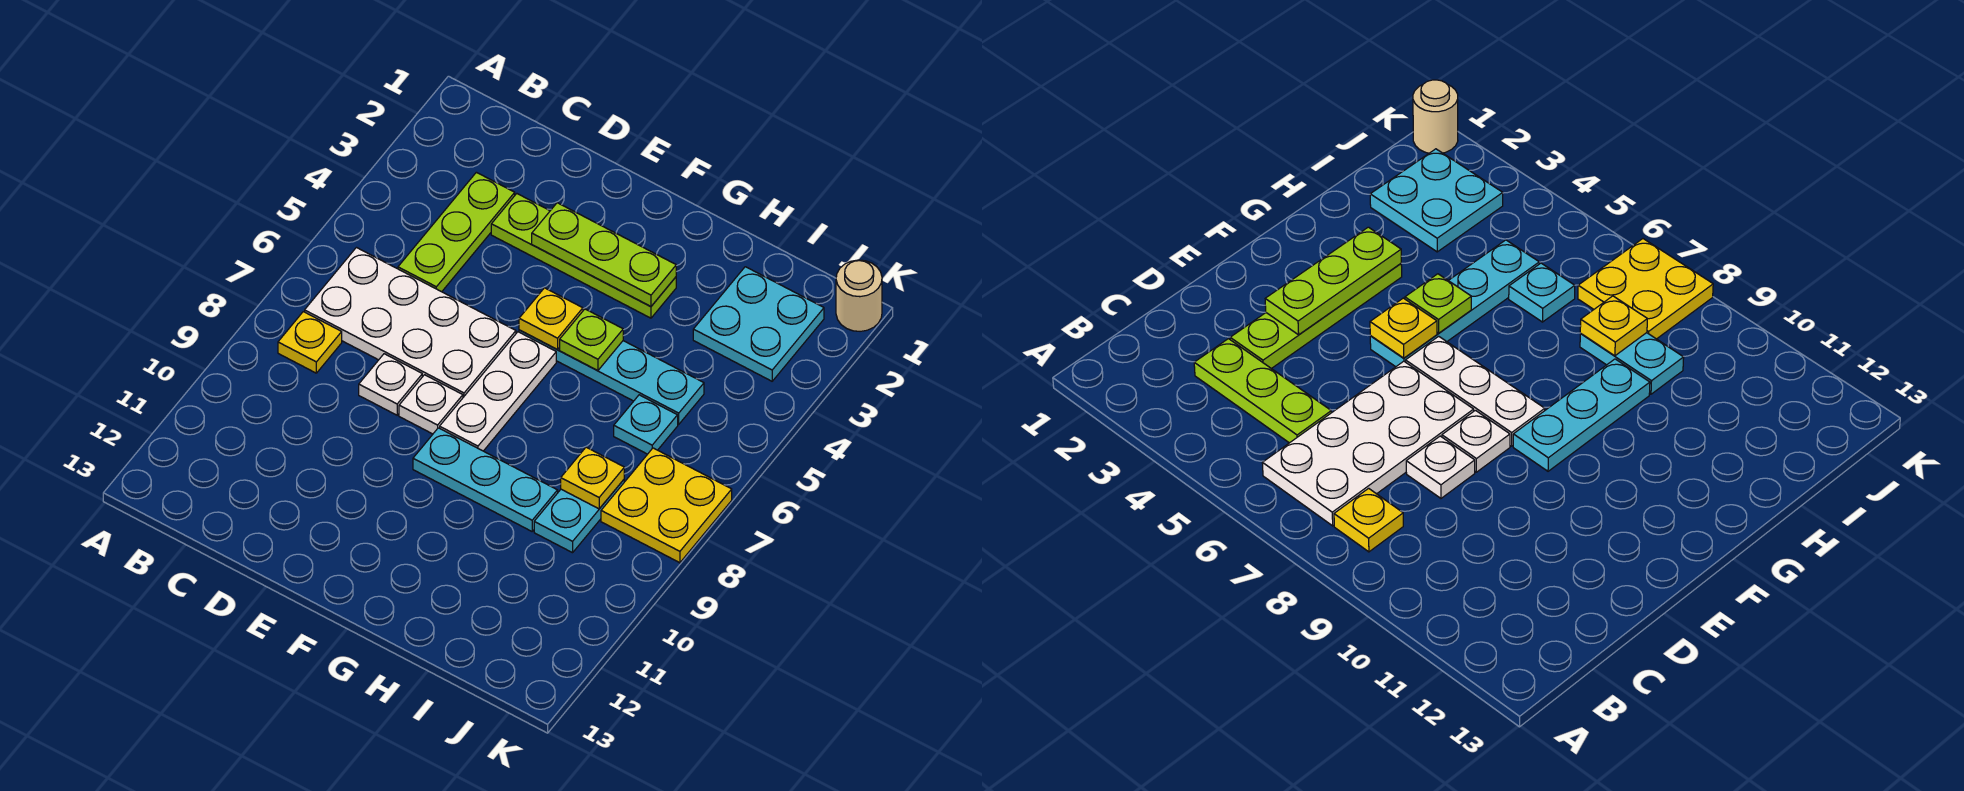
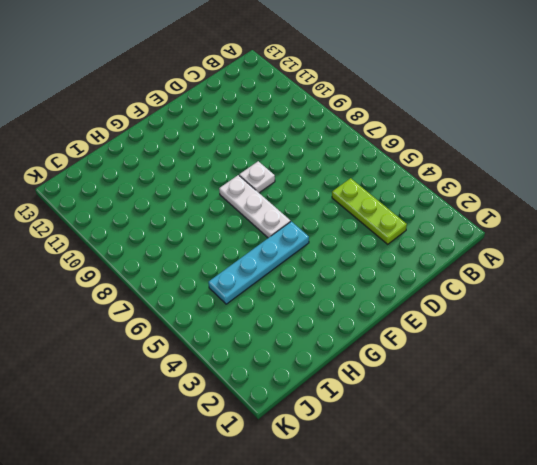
none -> white plate B6:E7 level 1
none -> yellow plate B8 level 1
none -> lime plate D3:G3 level 1

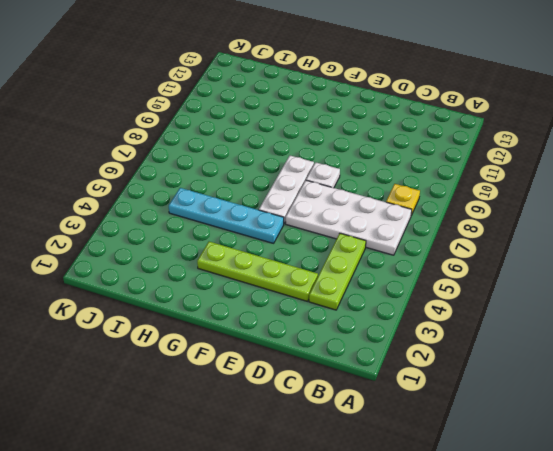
none -> white plate D8 level 1
none -> cyan plate F9:H9 level 1
none -> cyan plate I2:J3 level 1

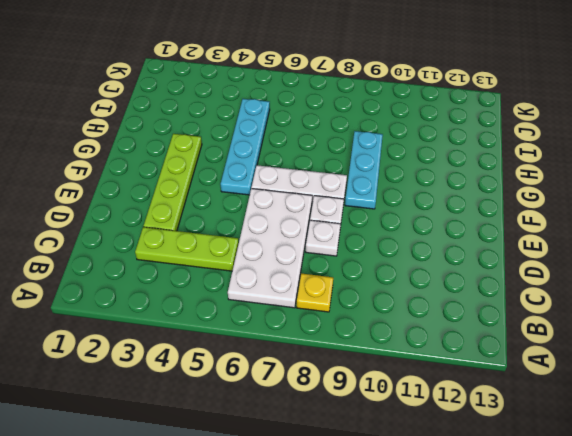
none -> cyan plate I2:J3 level 1
none -> cyan plate I6 level 1
none -> cyan plate I8:I9 level 1

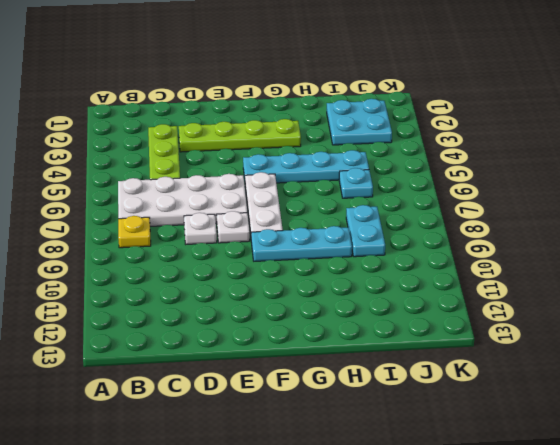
none -> yellow plate J7:K8 level 1
none -> tan round brick K1 level 1
none -> lime plate E3:G3 level 2

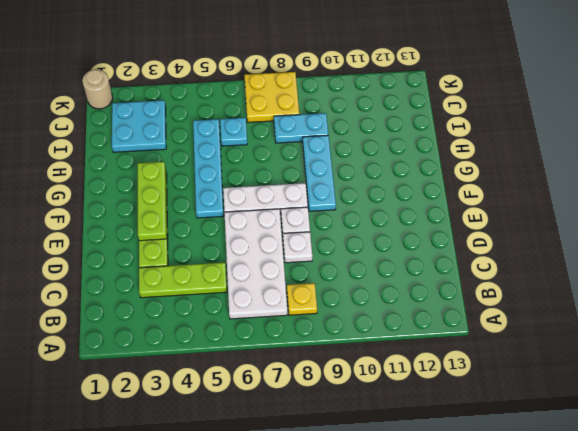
none -> yellow plate F5 level 2
none -> lime plate G5 level 2
none -> yellow plate I8 level 2

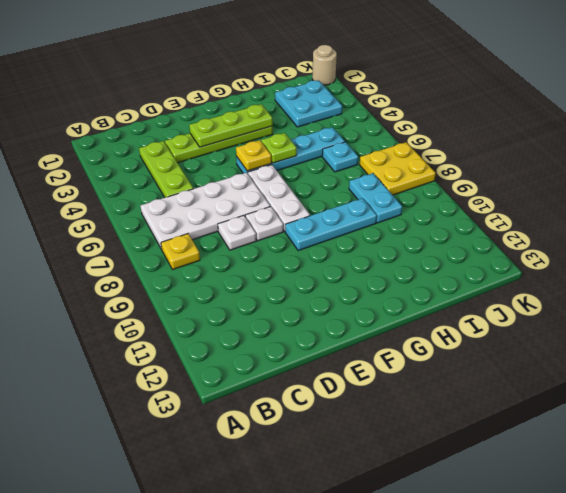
none -> yellow plate I8 level 2

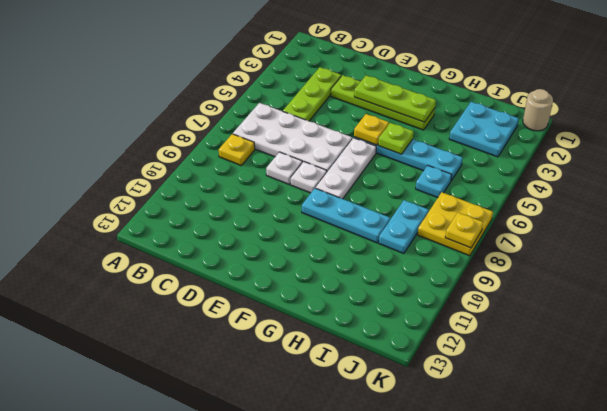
yellow plate K8 level 2 -> yellow plate I8 level 2

